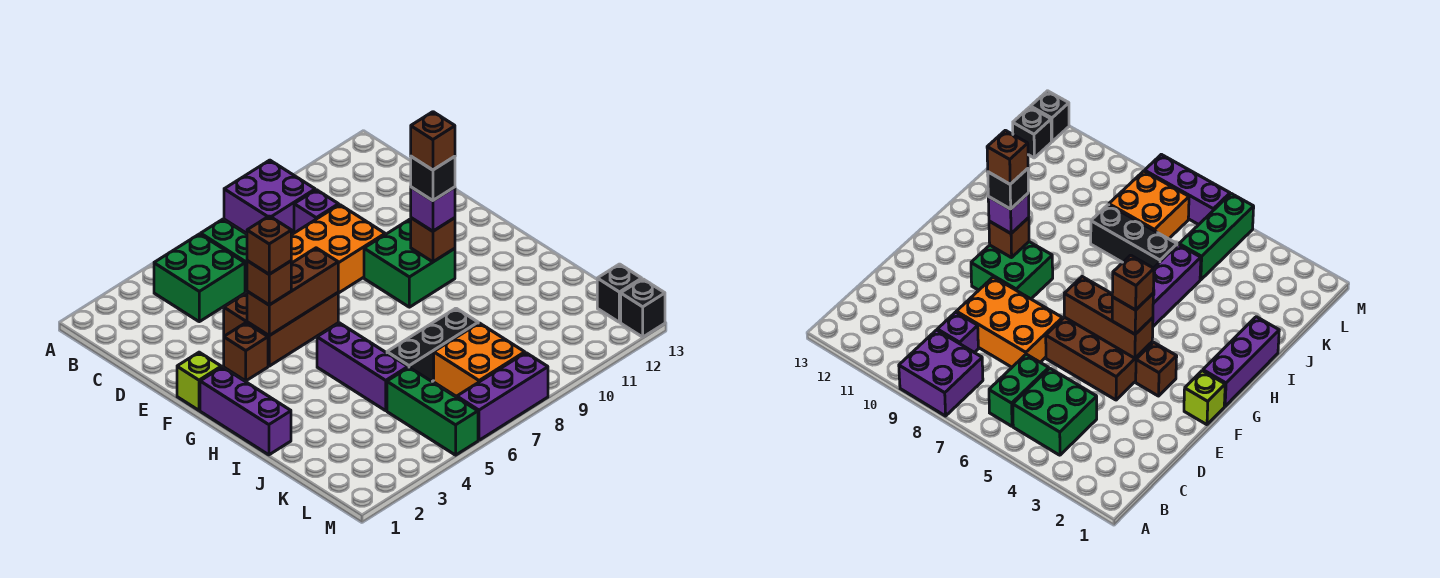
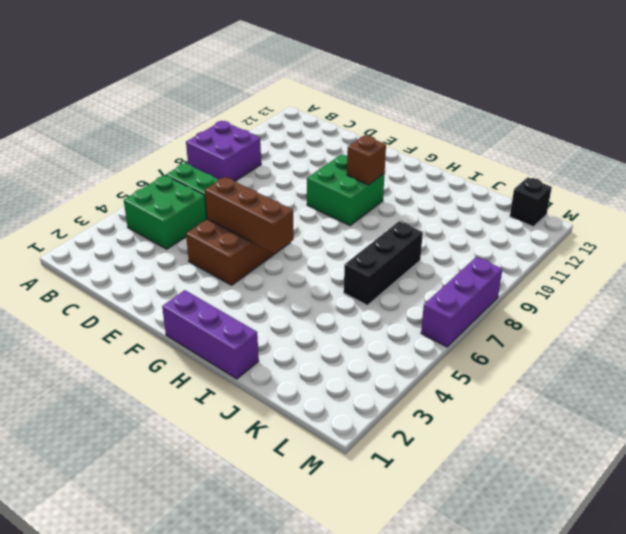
brown brick E5:G5 level 2 -> brown brick F4:F6 level 2
none -> purple brick C9 level 1
none -> orange brick D7:E9 level 1
none -> lime brick F1 level 1

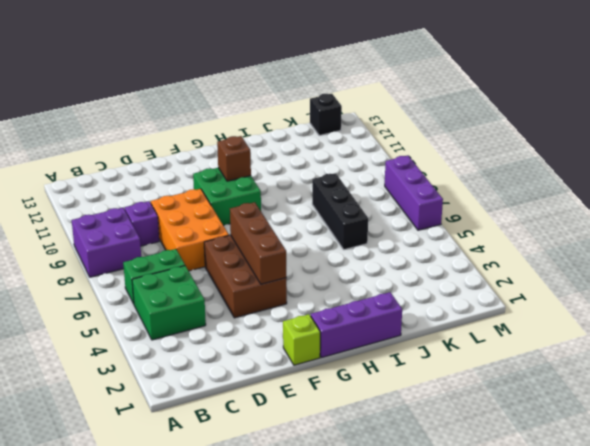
none -> brown brick F3 level 1
none -> purple brick H5:J5 level 1
none -> green brick K5:M5 level 1

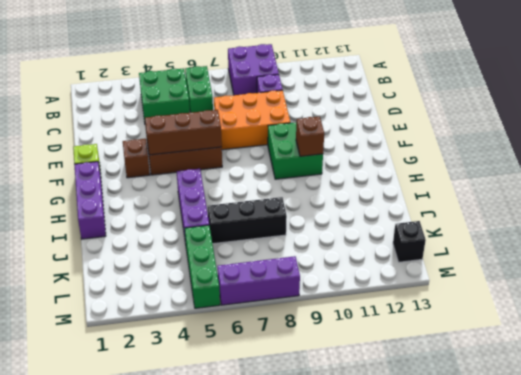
none -> orange brick K7:L8 level 1
none -> black brick M13 level 1
none -> brown brick F4 level 3

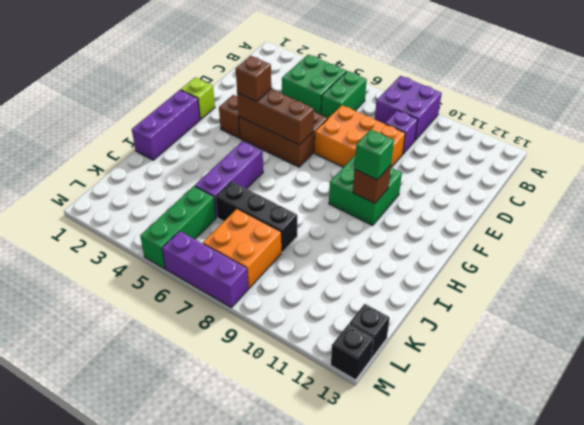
green brick G10 level 3 -> purple brick G10 level 3
none -> brown brick F4 level 4
none -> black brick G10 level 4
none -> brown brick G10 level 5

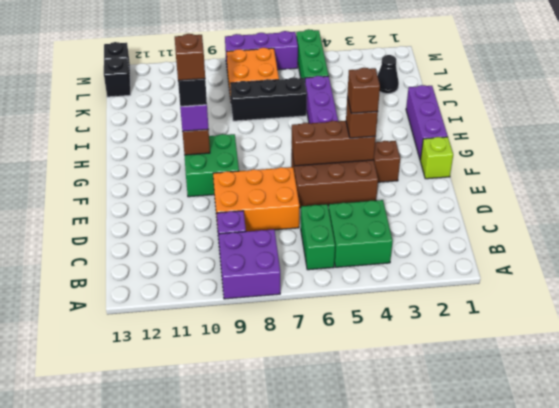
black cone K2 level 1 -> none

